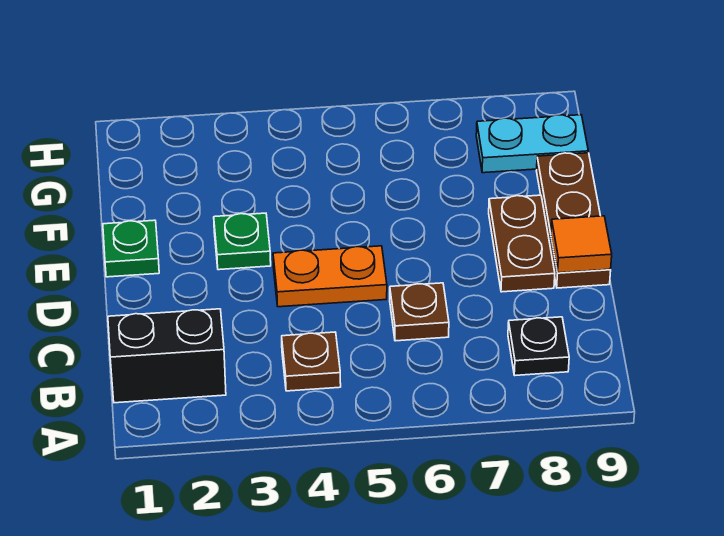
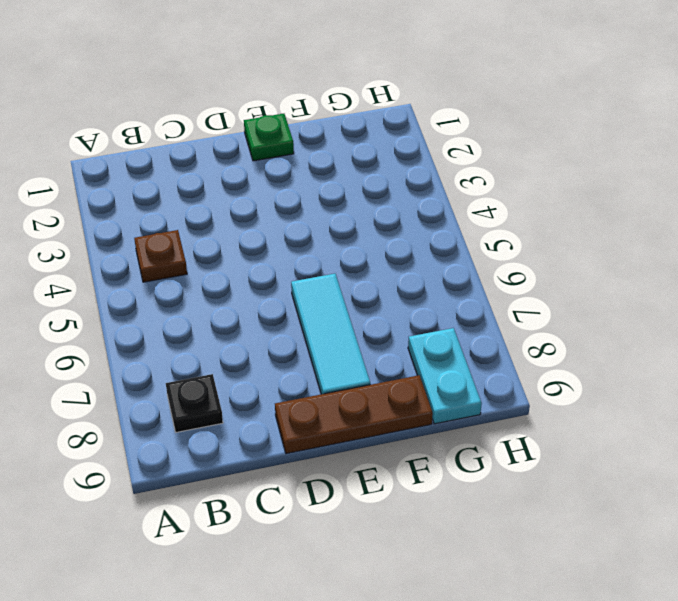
cyan tile E6:E8 level 1 -> brown plate D8:E8 level 1
none -> black brick B1:B2 level 1
none -> brown plate C6 level 1

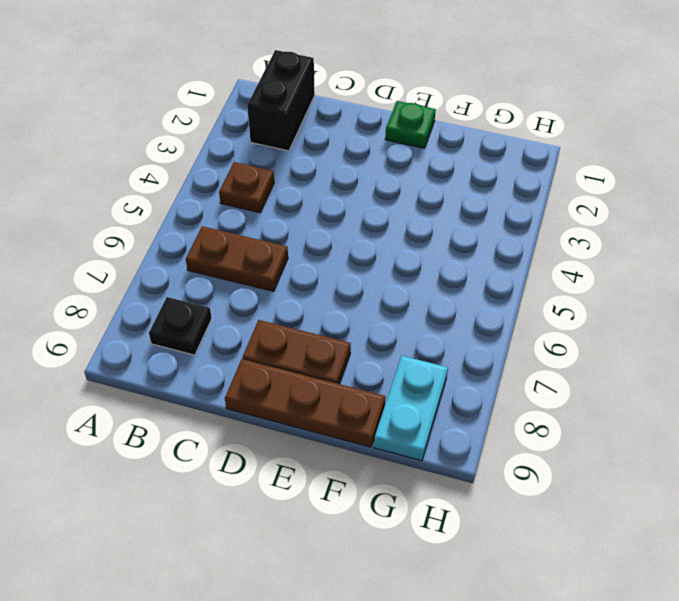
brown plate B6:C6 level 1 -> brown plate C6 level 1
none -> orange plate D4:D5 level 1
none -> green plate E3 level 1

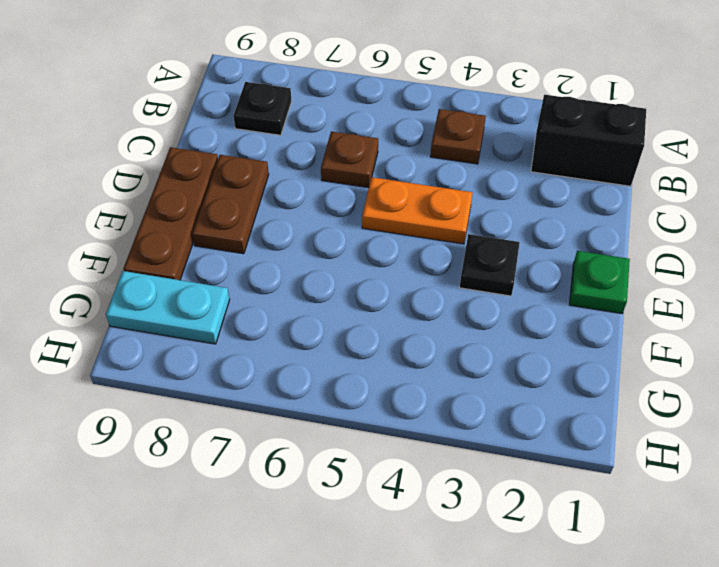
black plate E3 level 1 -> green plate E3 level 1
none -> orange tile D9 level 2

